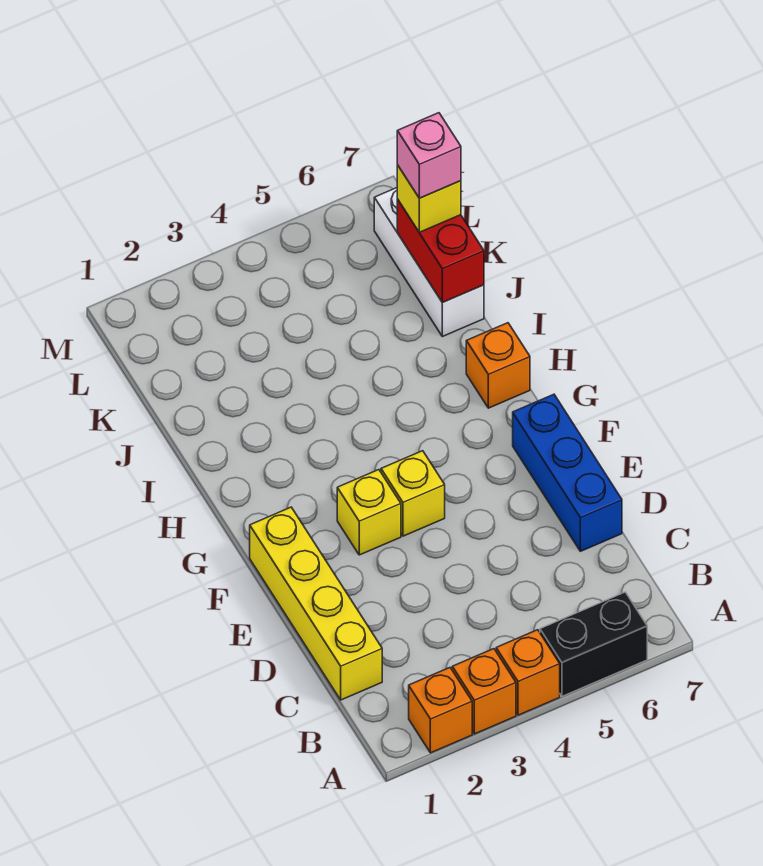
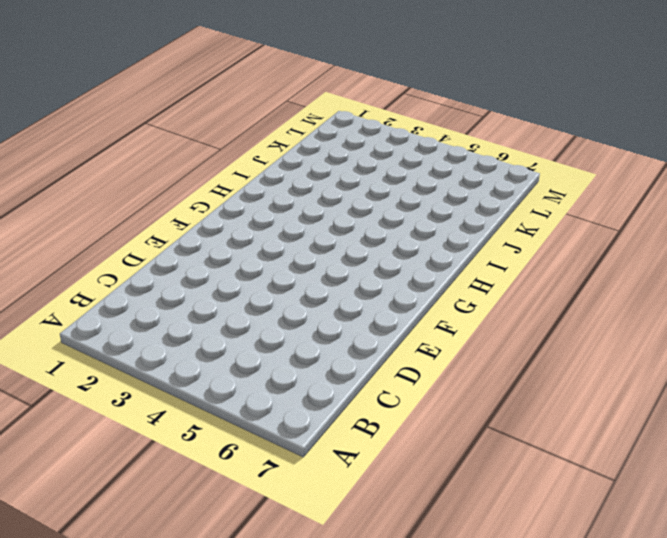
none -> orange brick A2 level 1
none -> orange brick A3 level 1
none -> orange brick A4 level 1

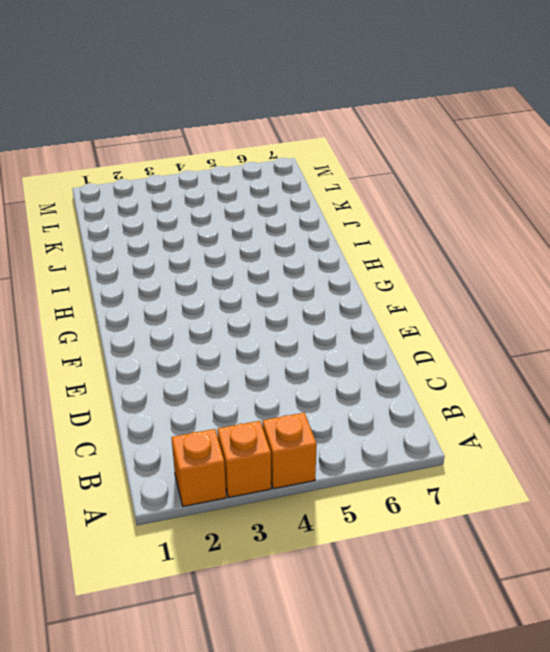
none -> black brick A5:A6 level 1
none -> yellow brick C1:F1 level 1
none -> blue brick D7:F7 level 1

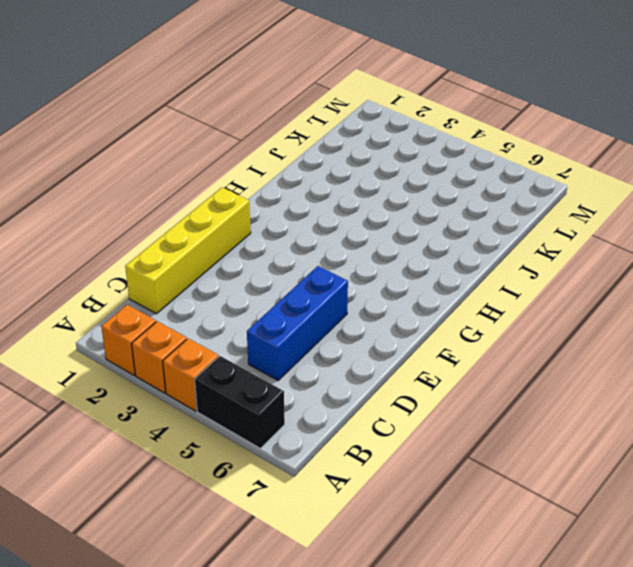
blue brick C5:E5 level 1 -> blue brick D7:F7 level 1
none -> yellow brick F3 level 1
none -> yellow brick F4 level 1
none -> orange brick H7 level 1

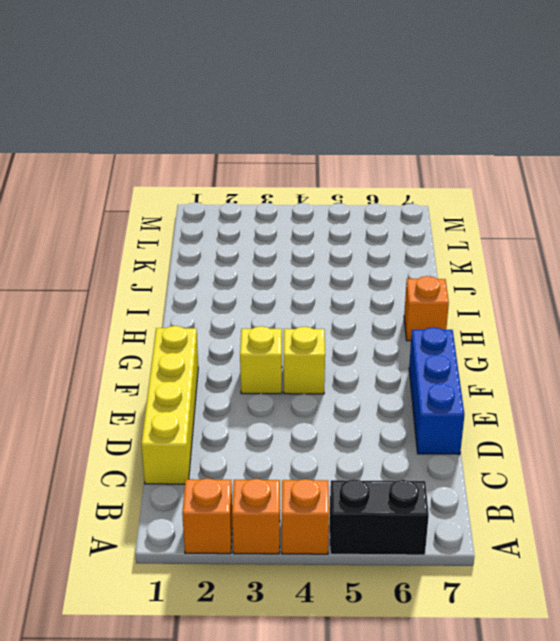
none -> white brick J7:L7 level 1
none -> red brick J7:K7 level 2
none -> yellow brick K7 level 3

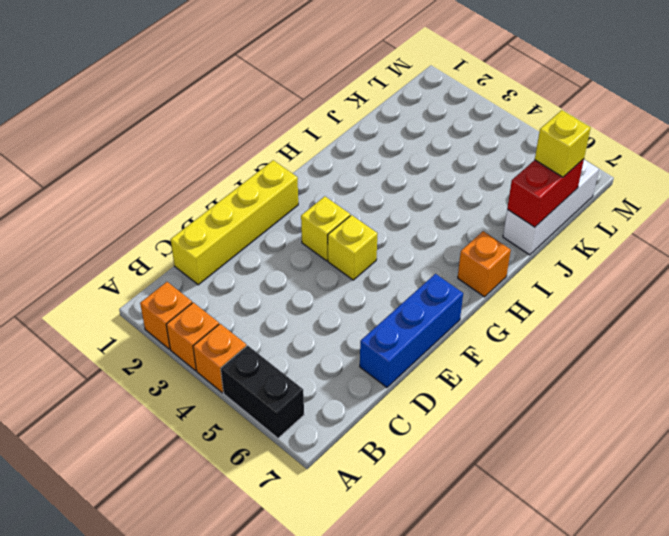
none -> pink brick K7 level 4

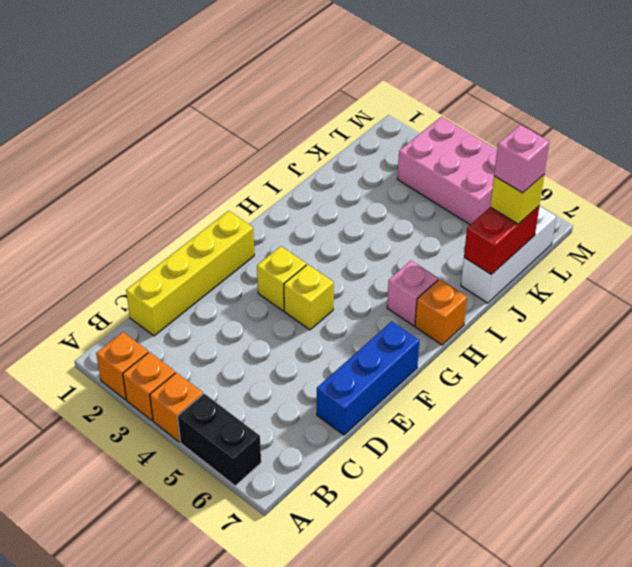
pink brick H6 level 1 -> none
pink brick L3:M5 level 1 -> none

